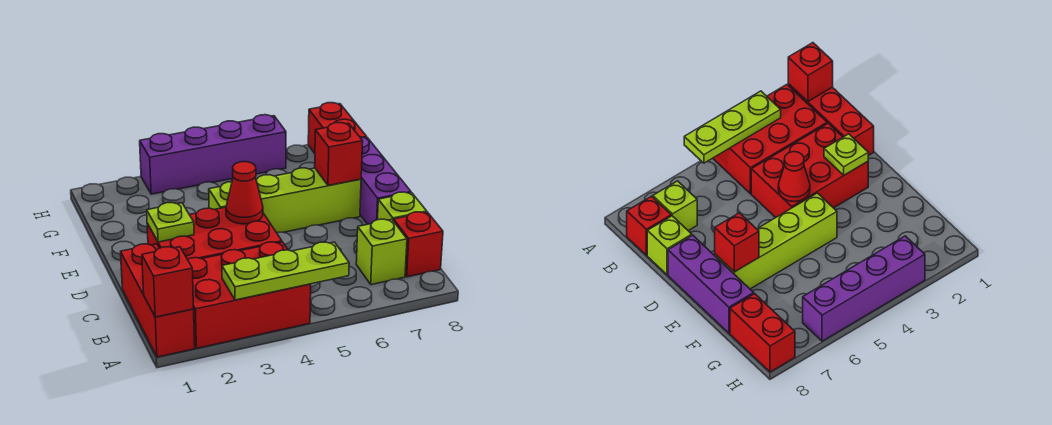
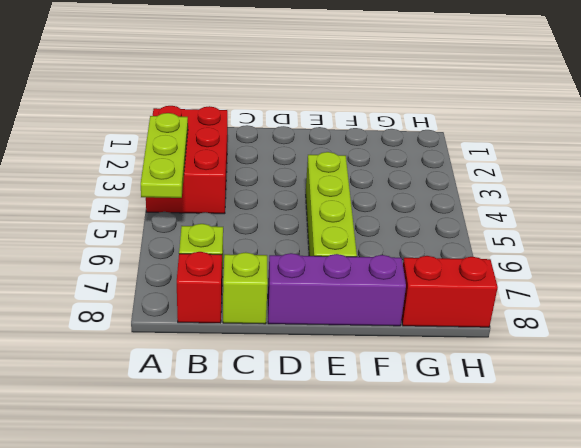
none -> red brick A1:C1 level 1
none -> red brick C2:D4 level 1
none -> purple brick H3:H6 level 1

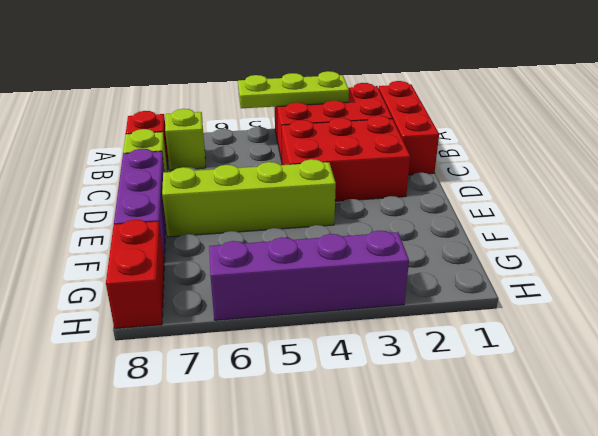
none -> red brick A1 level 2
none -> lime plate D2 level 2
none -> red cone D4 level 2

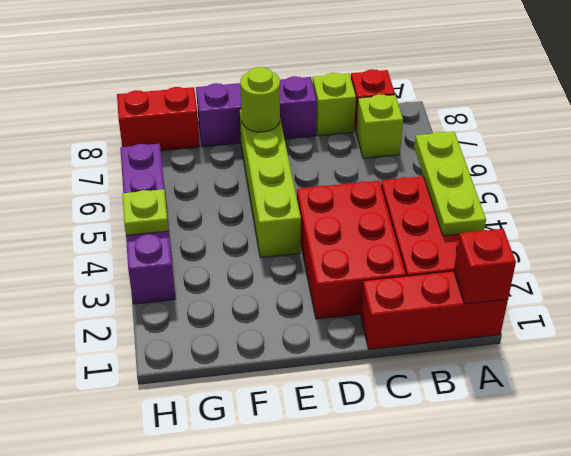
lime round brick E7 level 2 -> red brick E7 level 2
lime plate H4 level 2 -> lime plate D2 level 2
none -> red cone D4 level 2

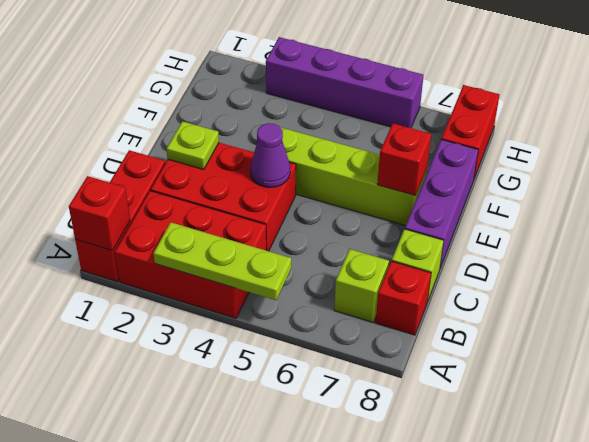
purple cone D4 level 2 -> red cone D4 level 2

